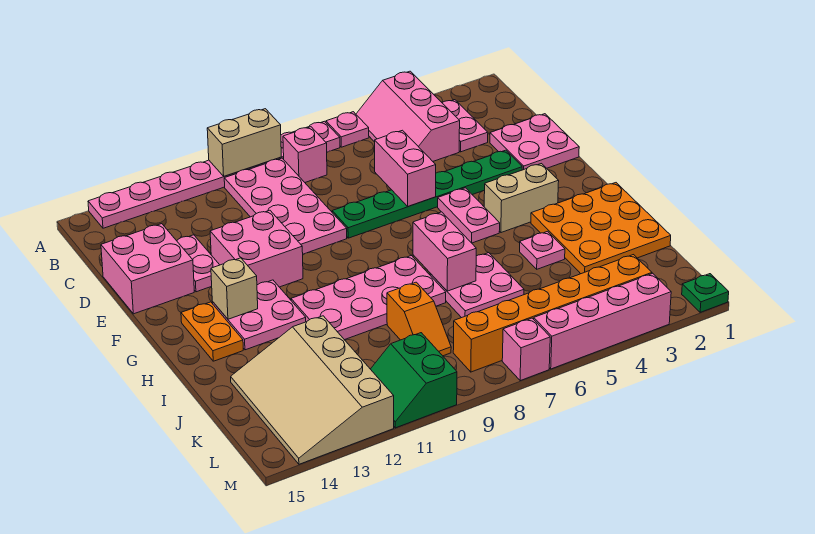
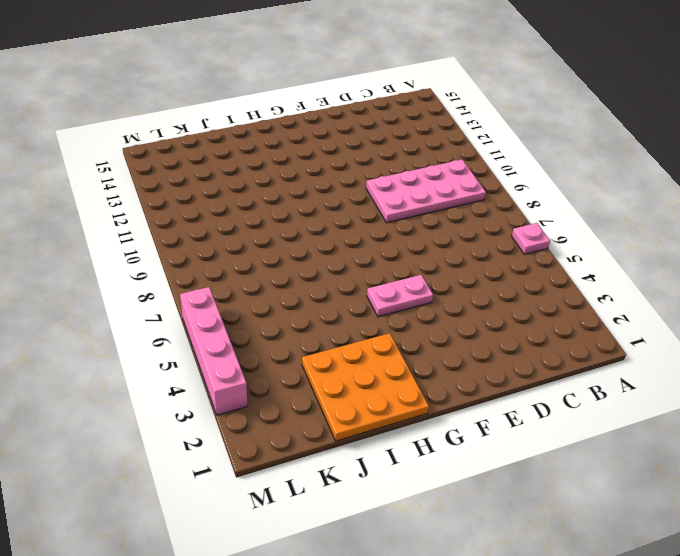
none -> pink slope A4:C5 level 1 top 4
none -> pink plate A7:A14 level 1
none -> pink plate B3:C3 level 1
none -> pink brick B8 level 1

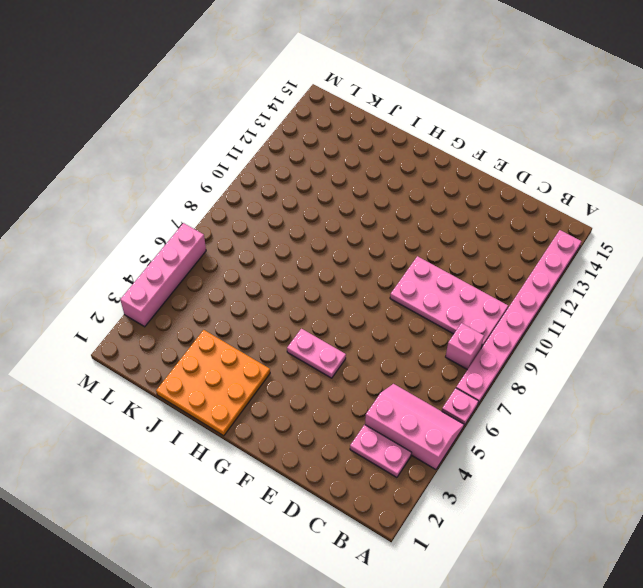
none -> pink plate D1:E2 level 1
none -> pink plate D13:E13 level 1
none -> pink brick D14:E15 level 1
none -> green plate E3:E8 level 1

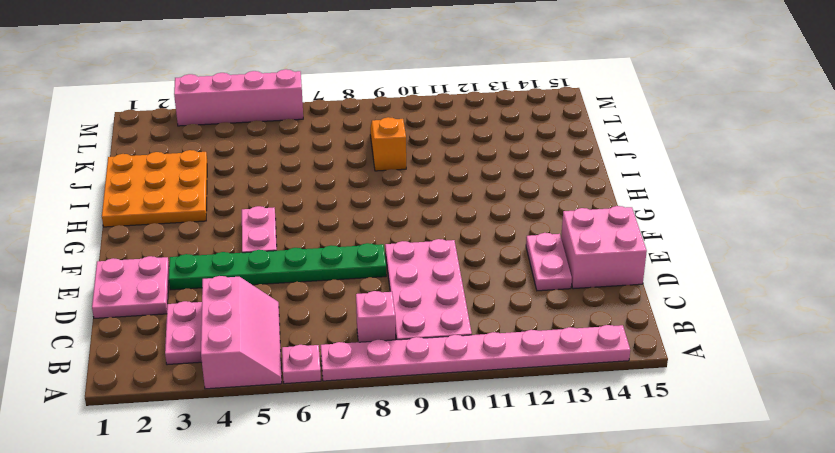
none -> pink brick E11:F12 level 1
none -> tan brick G3:G4 level 1
none -> pink plate G12:H13 level 1
none -> orange plate G14:H14 level 1

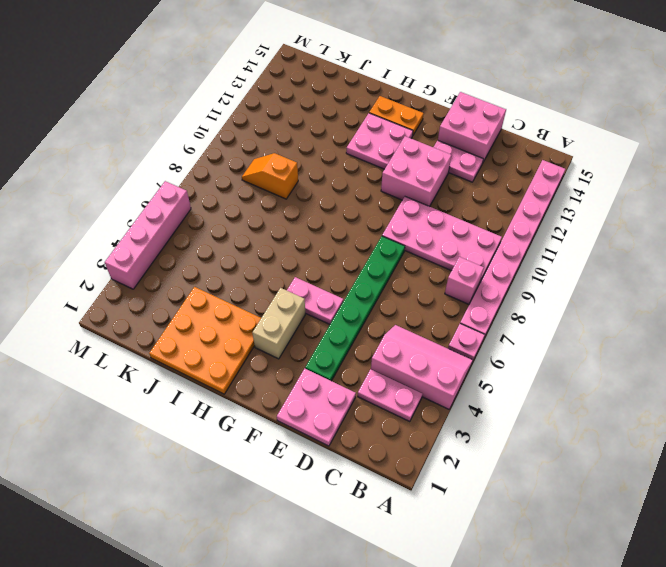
none -> pink plate H8:I11 level 1
none -> pink plate I4 level 1
none -> pink plate I6:J7 level 1
none -> tan slope J12:M14 level 1 top 12

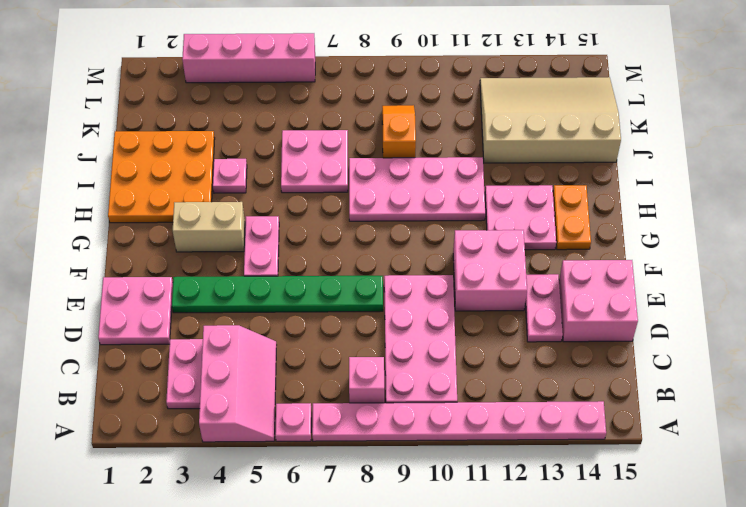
tan slope J12:L15 level 1 top J -> tan slope J12:M14 level 1 top 12
none -> orange brick L3:L8 level 1
none -> green slope L10:M11 level 1 top 10
none -> green plate M1 level 1
none -> pink brick M7 level 1

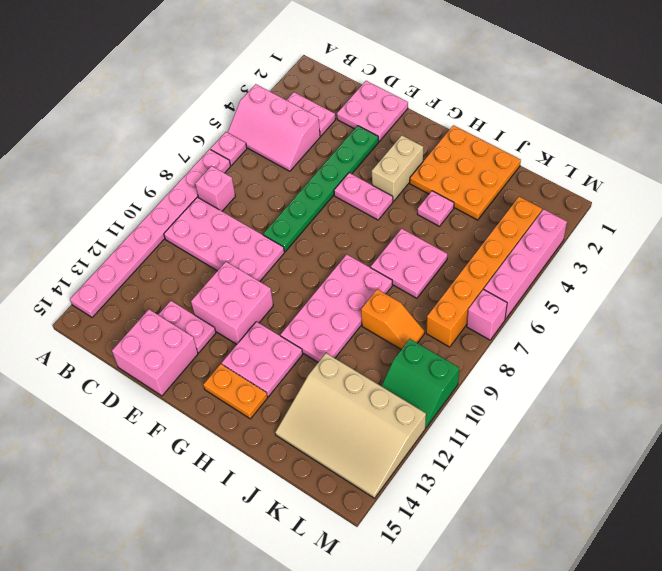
none -> green plate M1 level 1
none -> tan brick A9:A10 level 2
none -> pink brick D6:E6 level 2
none -> tan brick G13 level 2

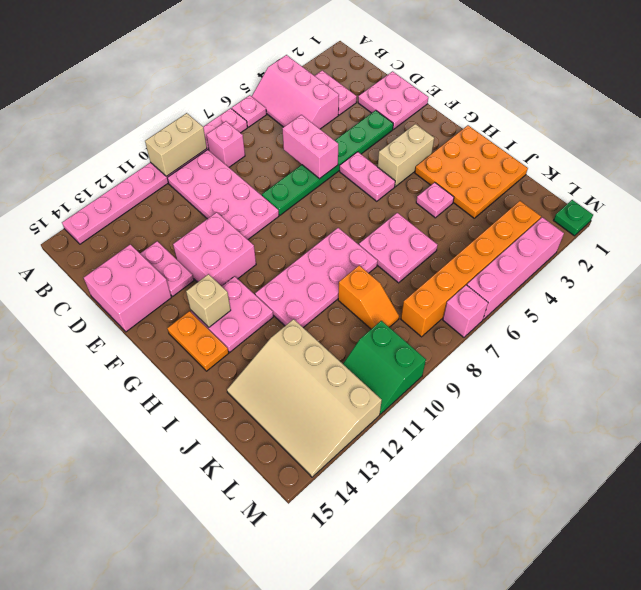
none -> pink brick H7:I7 level 2

